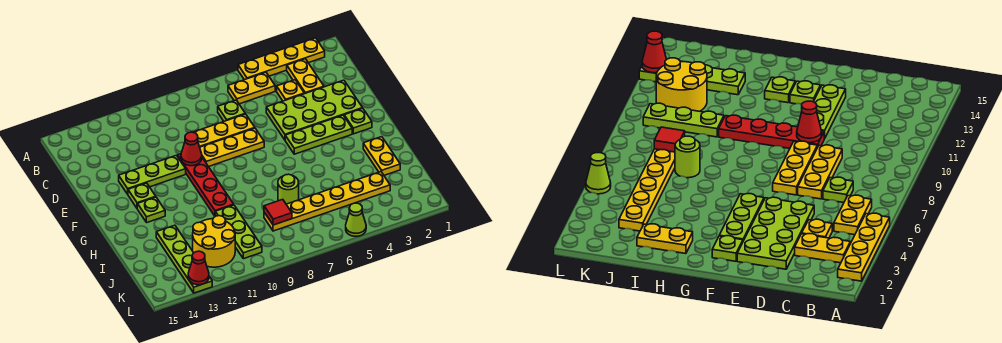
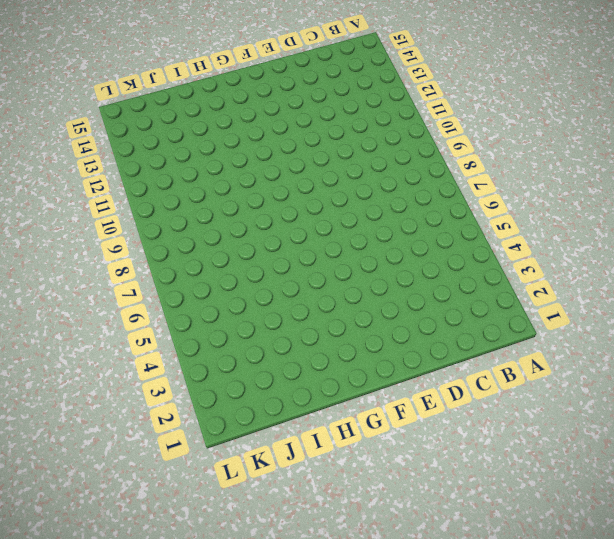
none -> yellow plate A2:A5 level 1
none -> yellow plate B3:C3 level 1
none -> yellow plate B5:B6 level 1

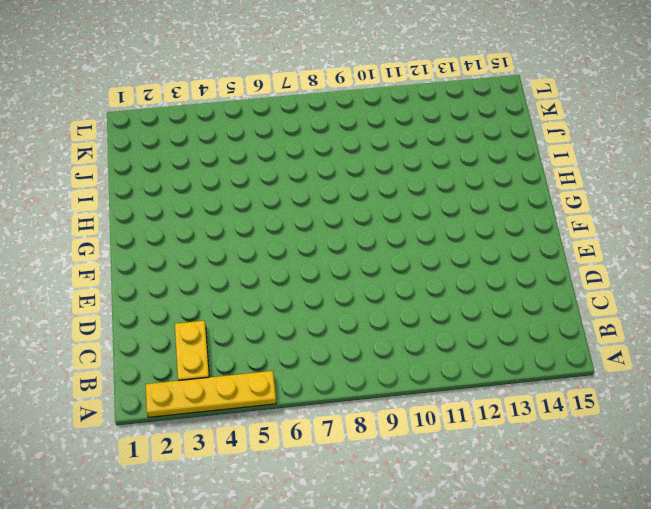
none -> yellow plate B5:B6 level 1
none -> yellow plate C4 level 1
none -> lime plate C7 level 1

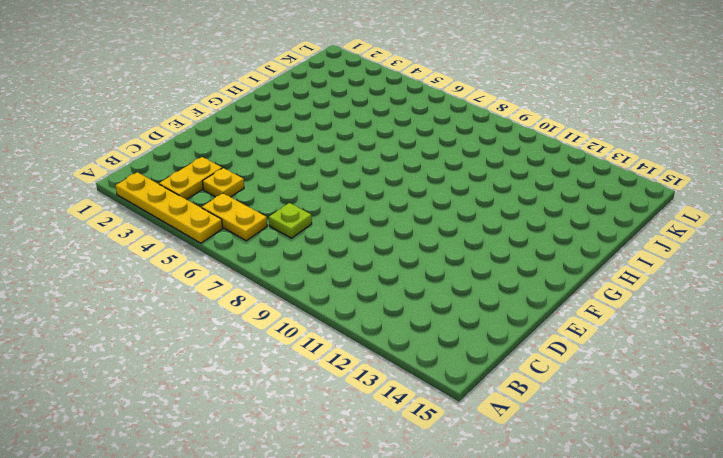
none -> lime plate D2:E5 level 1
none -> yellow plate D7:D9 level 1
none -> yellow plate E7:E9 level 1

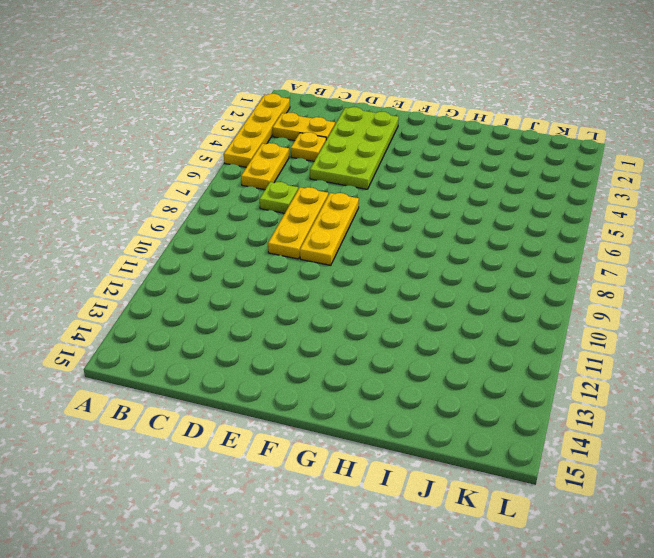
none -> red plate E10:H10 level 1
none -> lime plate E11:E13 level 1
none -> lime plate F2 level 1

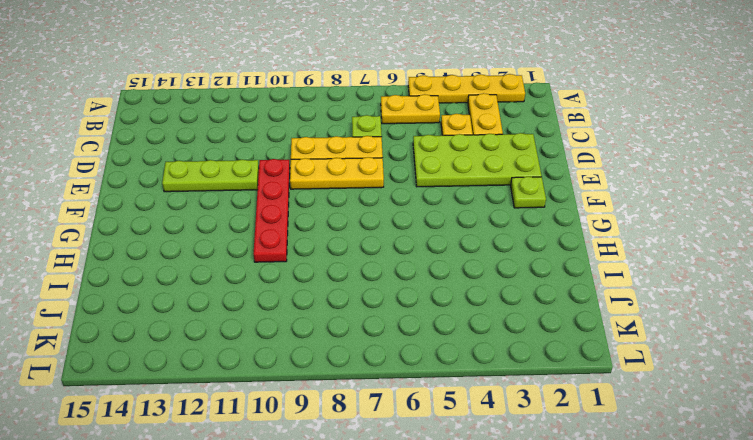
none -> lime plate F3:F5 level 1
none -> lime plate F13 level 1
none -> lime plate G13 level 1

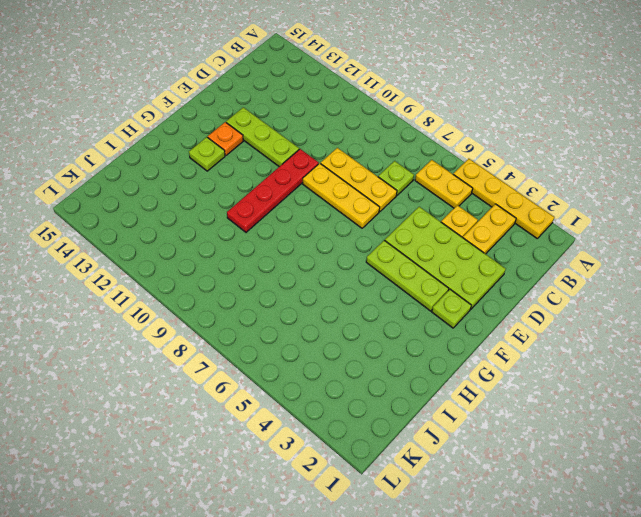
orange plate F13 level 1 -> lime plate F13 level 1
none -> yellow plate H2:I2 level 1
none -> lime round brick I7 level 1
none -> lime plate I10:K10 level 1

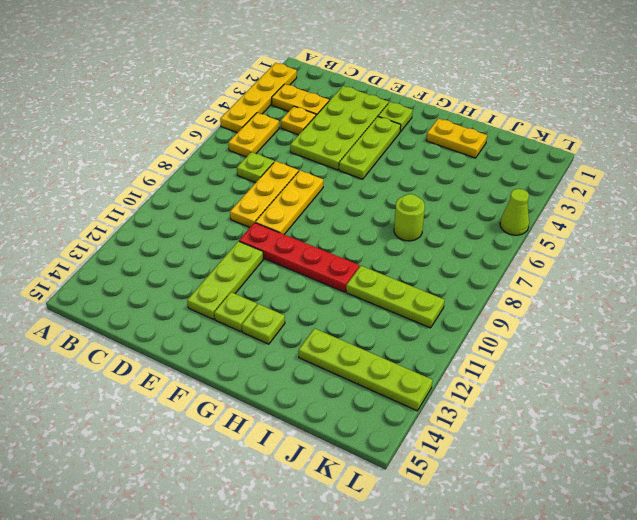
none -> yellow plate J3:J8 level 1
none -> yellow round brick J11:K12 level 1
none -> red cone E10 level 2

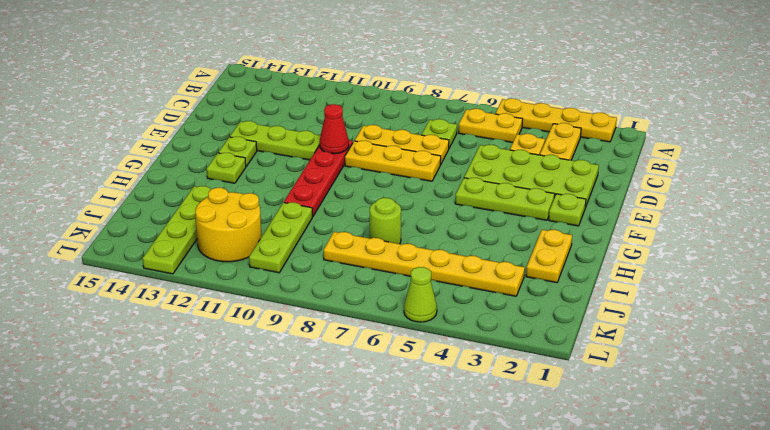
none -> red tile J8 level 2
none -> red cone L13 level 2

